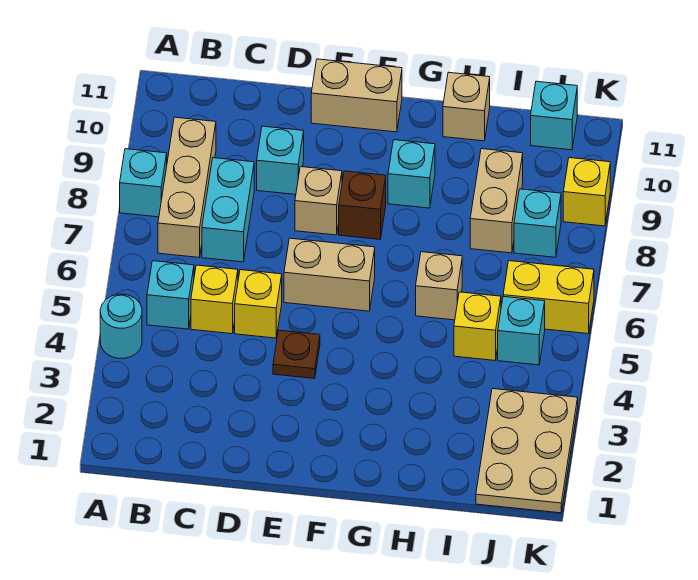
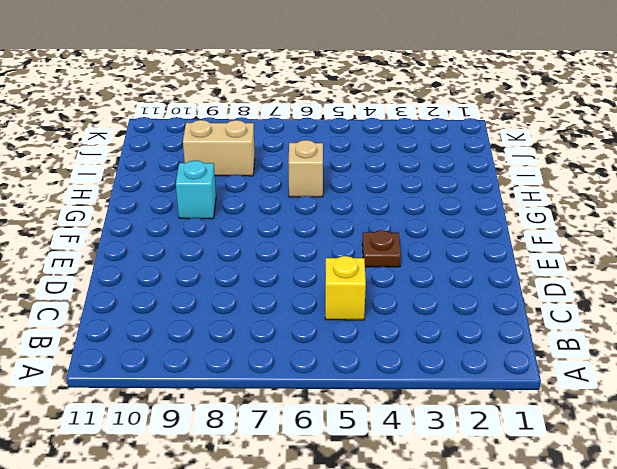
none -> cyan round brick A4 level 1
none -> cyan brick A8 level 1
none -> cyan brick B5 level 1

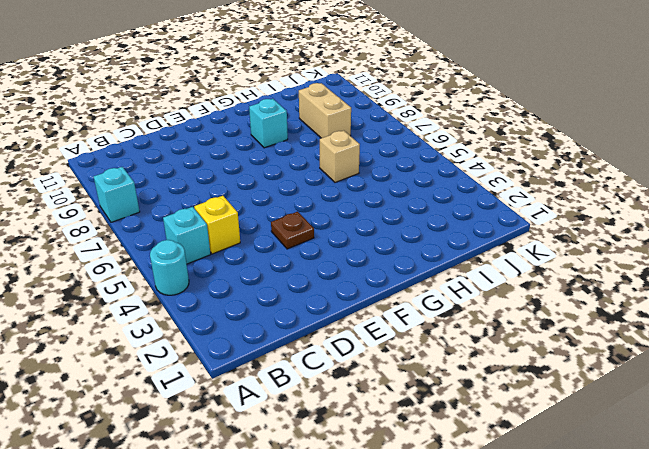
none -> tan brick B7:B9 level 1
none -> cyan brick C7:C8 level 1
none -> yellow brick D5 level 1

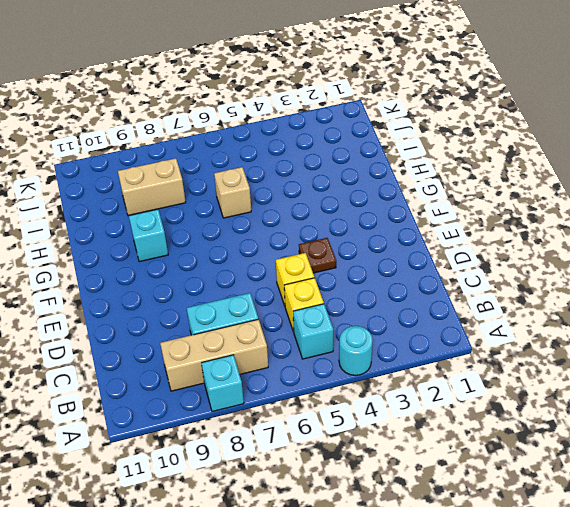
none -> cyan brick D9 level 1
none -> tan brick E6:F6 level 1
none -> tan brick E8 level 1

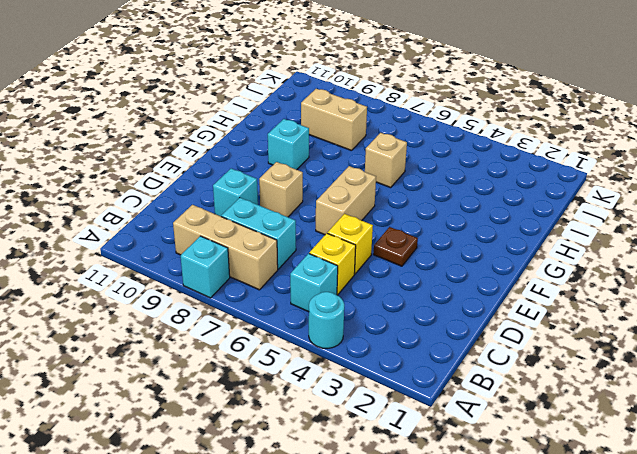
none -> tan brick E11:F11 level 1
none -> brown brick F8 level 1
none -> tan brick H11 level 1

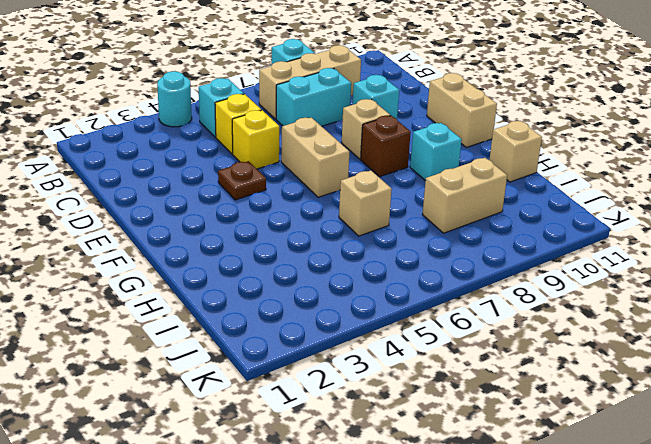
none -> yellow brick I5 level 1
none -> tan plate J1:K3 level 1
none -> cyan brick J5 level 1

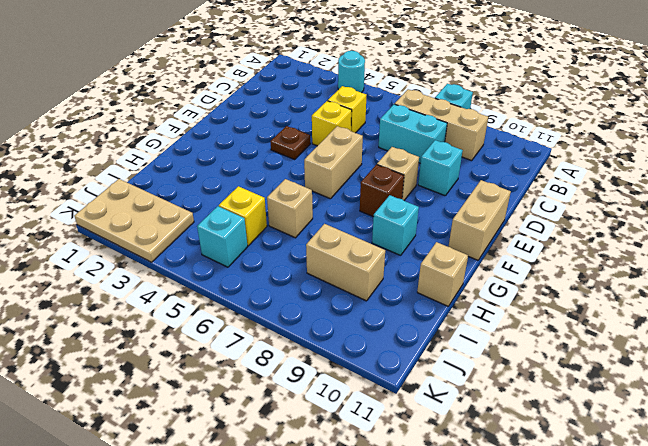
none -> cyan brick B5 level 1
none -> yellow brick J6:K6 level 1
none -> cyan brick J8 level 1

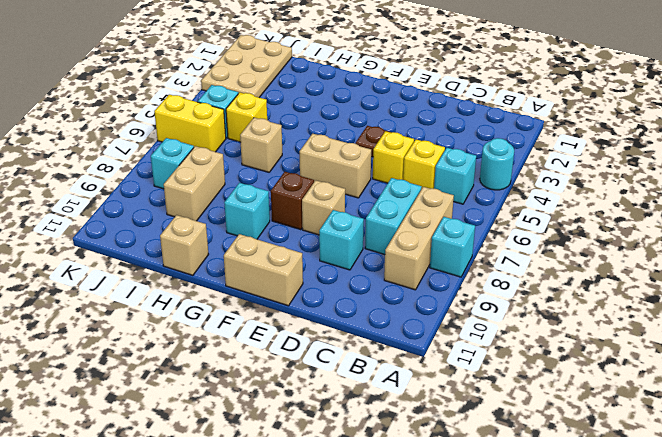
none -> cyan brick J11 level 1
none -> yellow brick K9 level 1

